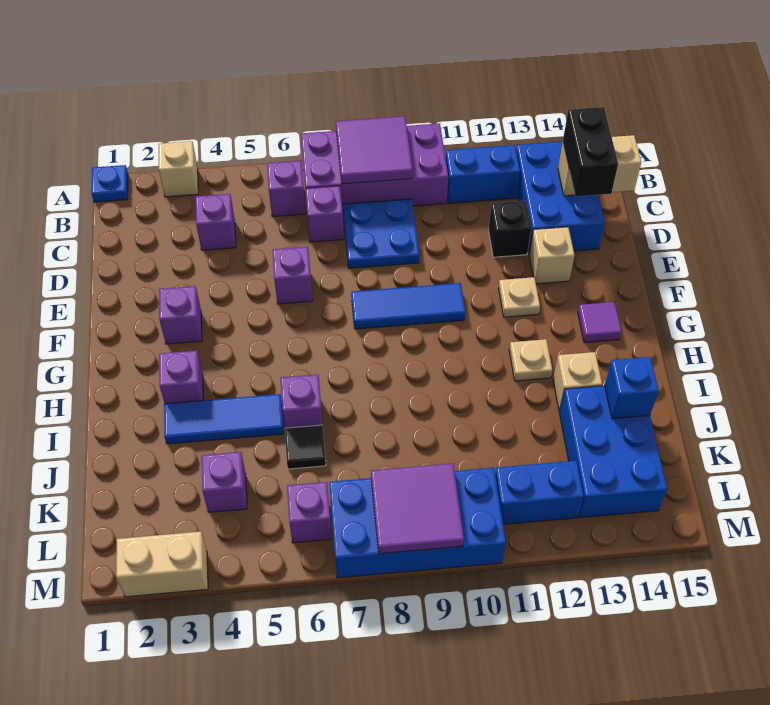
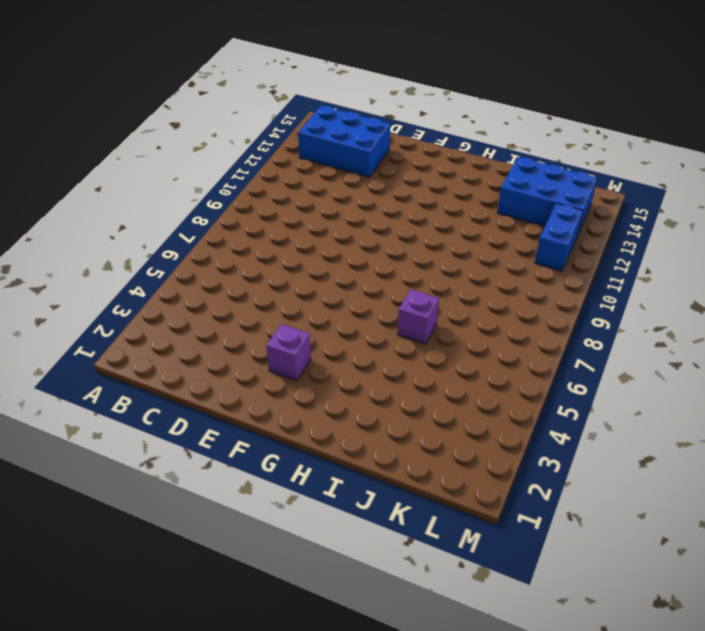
none -> blue plate A1 level 1
none -> tan brick A3 level 1
none -> purple brick A7:B10 level 1
none -> purple brick B6 level 1

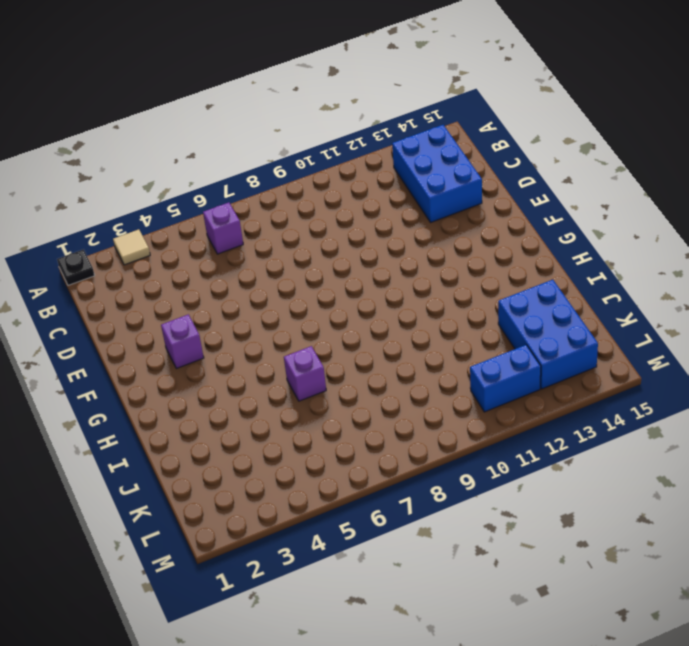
black plate A1 level 1 -> blue plate A1 level 1
tan tile A3 level 1 -> tan brick A3 level 1
none -> purple brick A7:B10 level 1
none -> blue brick B11:B12 level 1
none -> purple brick C4 level 1
none -> purple brick C7 level 1

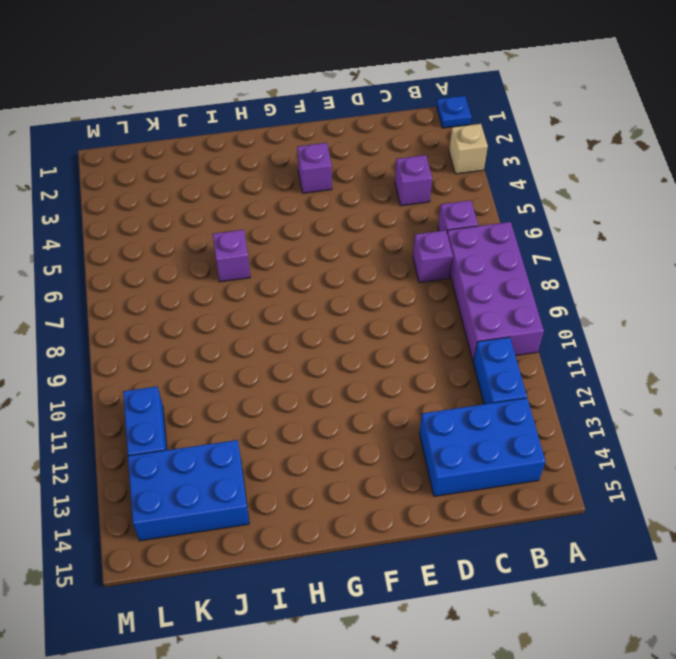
none -> blue plate C8:D9 level 1
none -> black brick D12 level 1
none -> purple brick E6 level 1
none -> tan brick E13 level 1

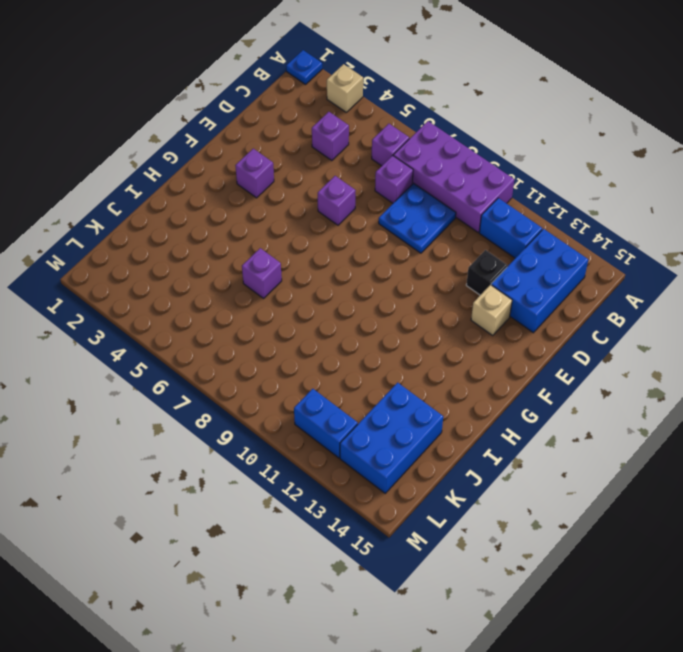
none -> blue tile F8:F10 level 1
none -> tan plate F12 level 1
none -> purple tile G14 level 1
none -> purple brick H3 level 1

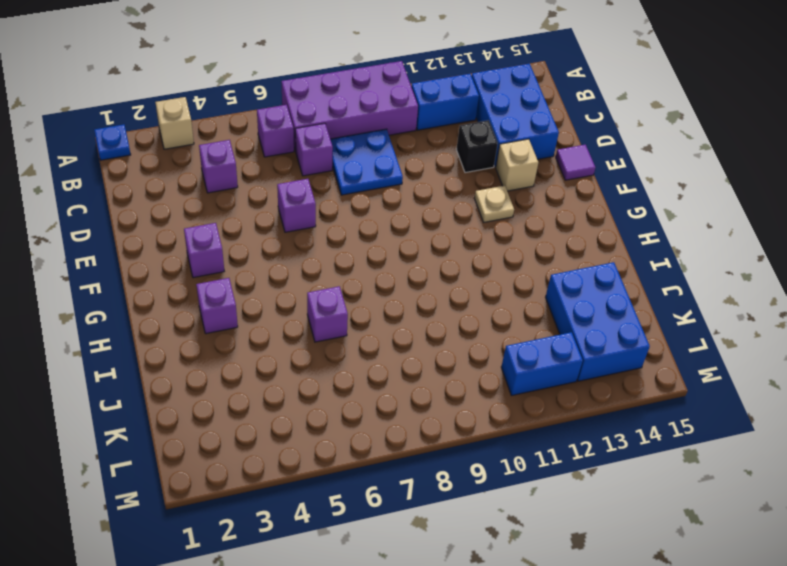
purple tile E15 level 1 -> purple tile G14 level 1
none -> blue tile F8:F10 level 1
none -> tan plate H12 level 1
none -> blue tile I3:I5 level 1
none -> tan brick I13 level 1

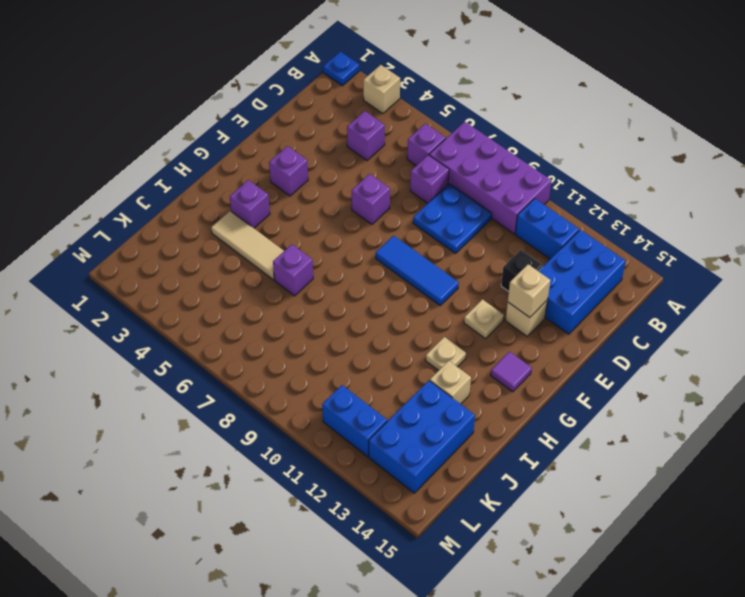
tan brick E13 level 2 -> none
tan tile I3:I5 level 1 -> blue tile I3:I5 level 1
none -> black tile J6 level 1
none -> purple brick K4 level 1
none -> purple brick L6 level 1
none -> blue brick L7:M10 level 1

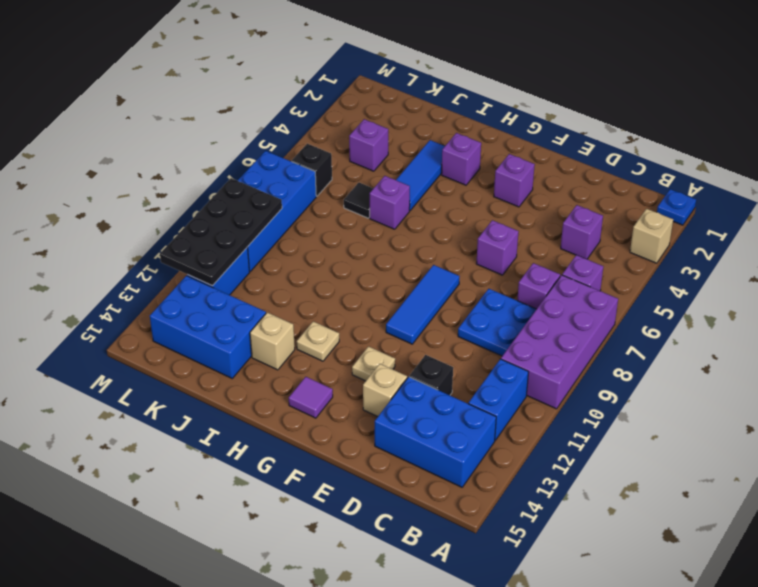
black brick L6 level 1 -> purple brick L6 level 1
black plate L9:M12 level 2 -> purple tile L8:M9 level 2
none -> tan brick M2:M3 level 1
none -> purple tile A8:B9 level 2
none -> tan brick C14:C15 level 2
none -> blue brick J14 level 2

